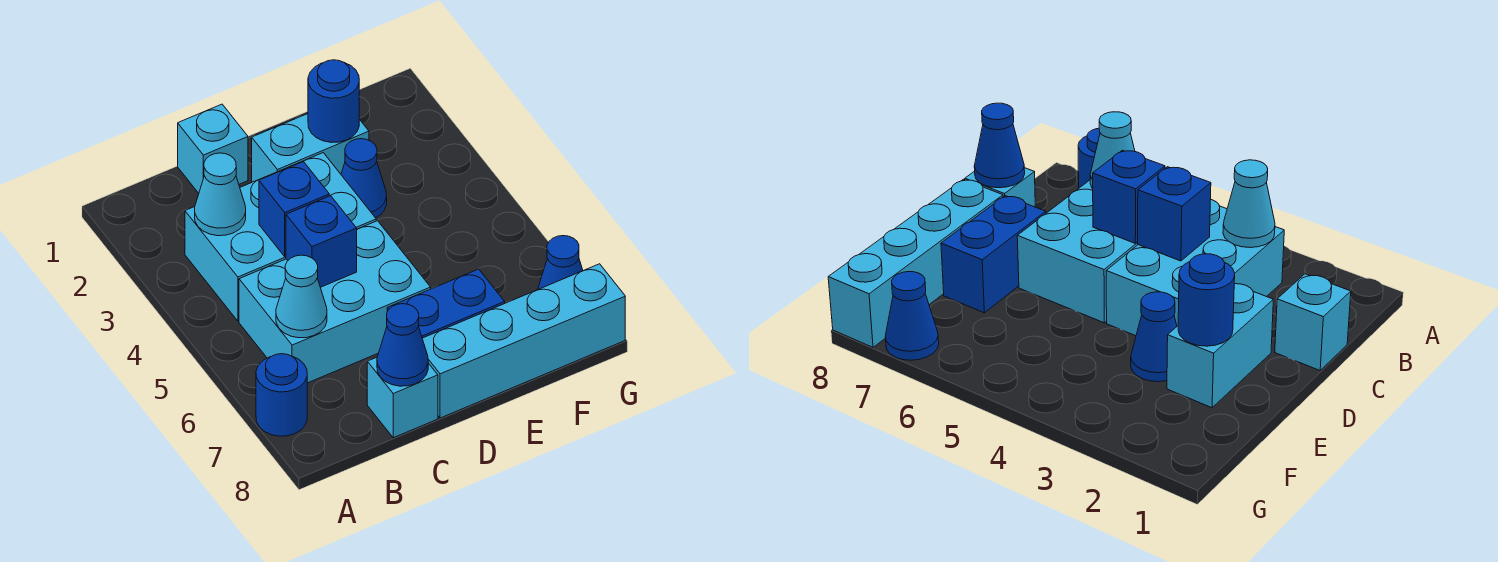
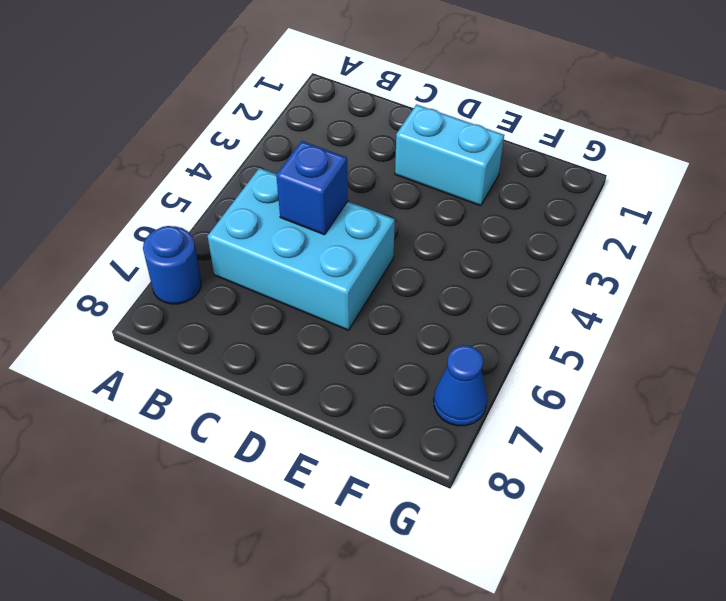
none -> cyan brick B3:D4 level 1
none -> cyan brick C1 level 1
none -> cyan brick C8 level 1

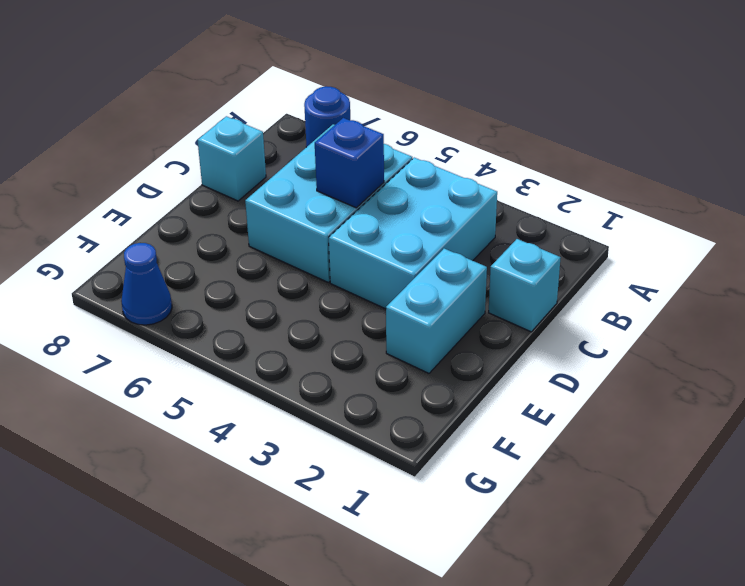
none -> blue brick D7:E7 level 1
none -> cyan brick D8:G8 level 1
none -> blue cone E3 level 1

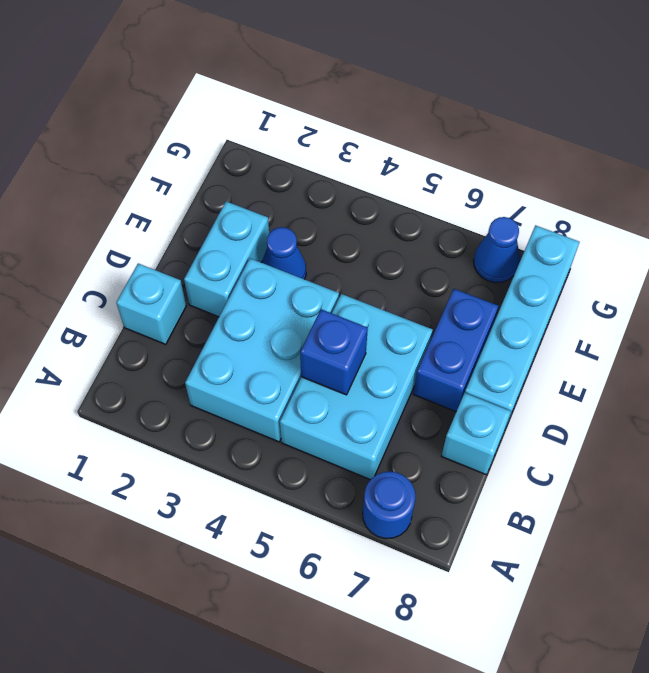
none -> cyan cone B3 level 2
none -> cyan cone B6 level 2
none -> blue brick C4 level 2

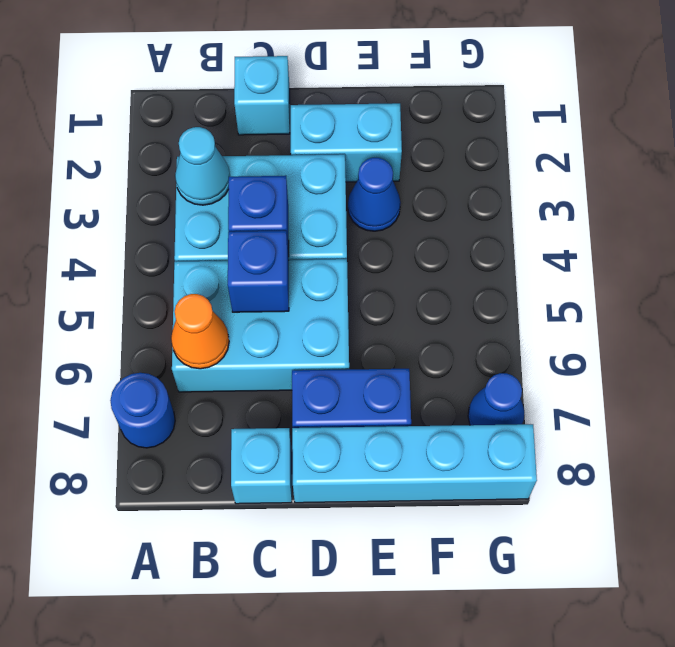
orange cone B6 level 2 -> cyan cone B6 level 2
none -> blue cone C8 level 2
none -> blue round brick E2 level 2

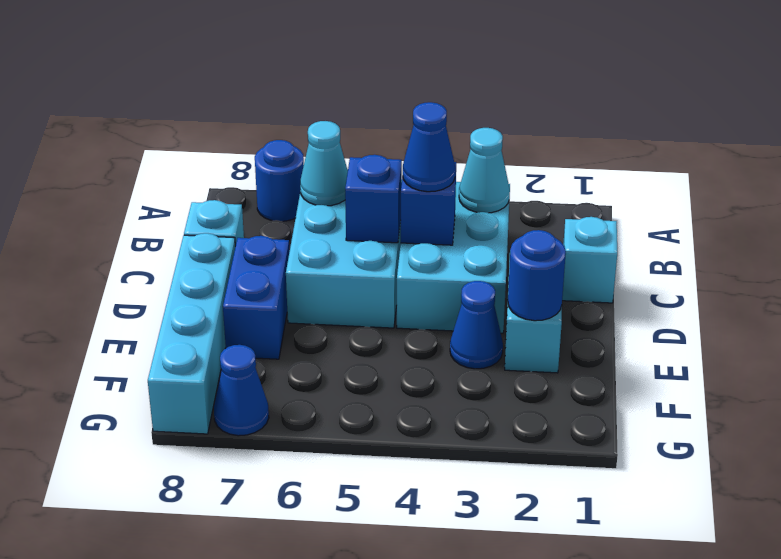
blue cone C4 level 3 -> blue cone C8 level 2

